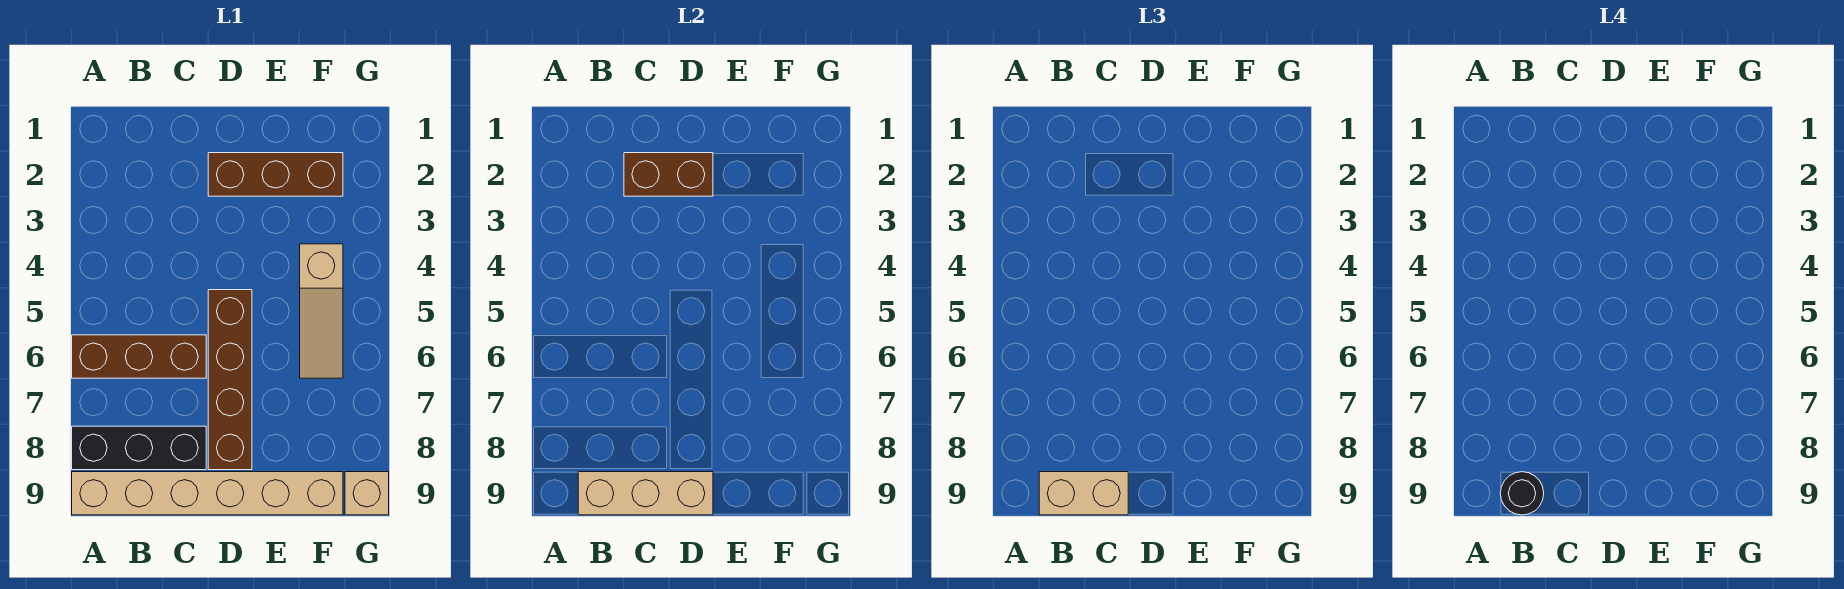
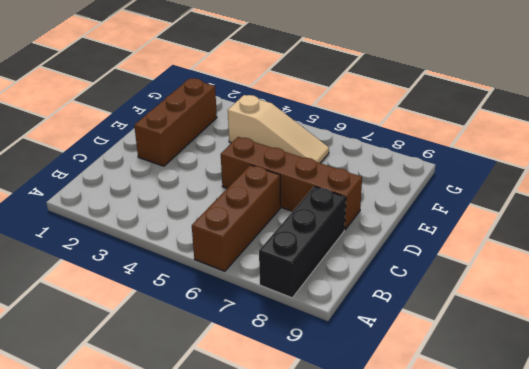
none -> tan brick A9:F9 level 1
none -> tan brick G9 level 1

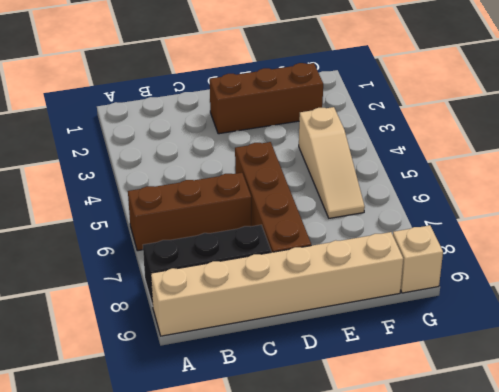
none -> tan brick B9:D9 level 2
none -> brown brick C2:D2 level 2

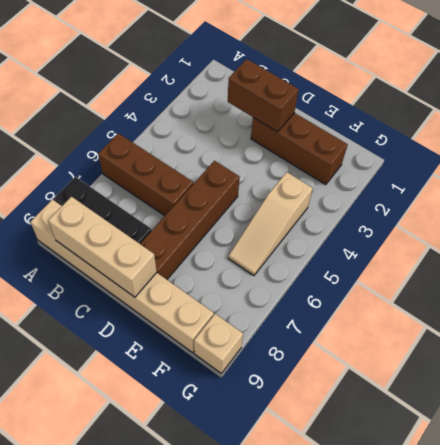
none -> tan brick B9:C9 level 3
none -> black round brick B9 level 4

